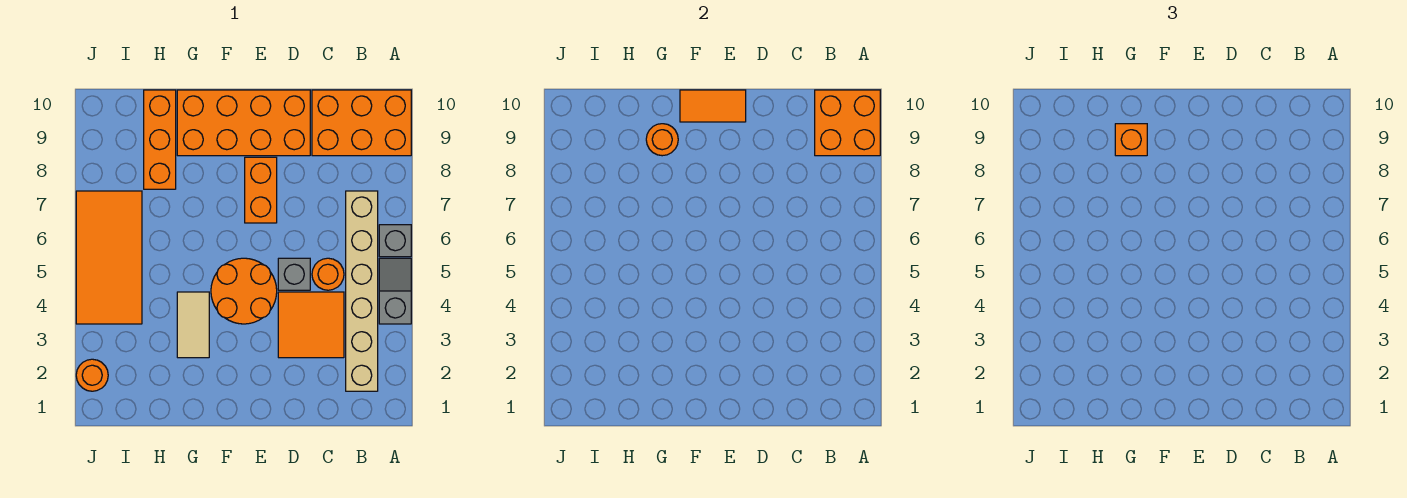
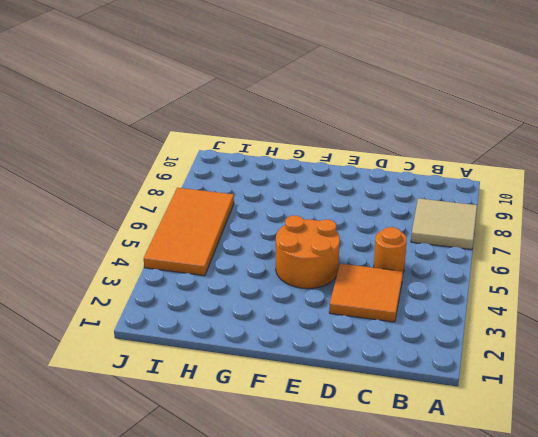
tan tile A7:B8 level 1 -> tan brick B2:B7 level 1
none -> grey slope A4:A5 level 1 top 4
none -> grey brick A6 level 1
none -> orange brick A9:C10 level 1

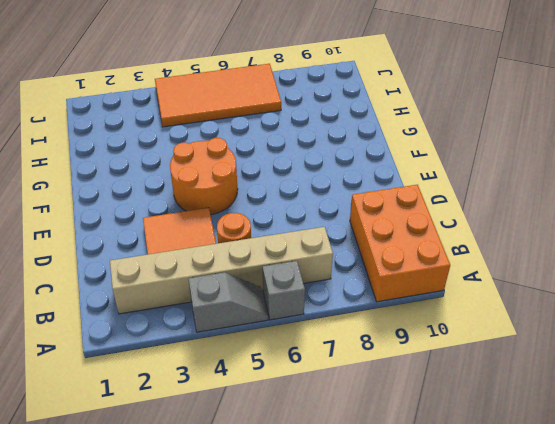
none -> grey brick D5 level 1
none -> orange brick D9:G10 level 1
none -> orange brick E7:E8 level 1

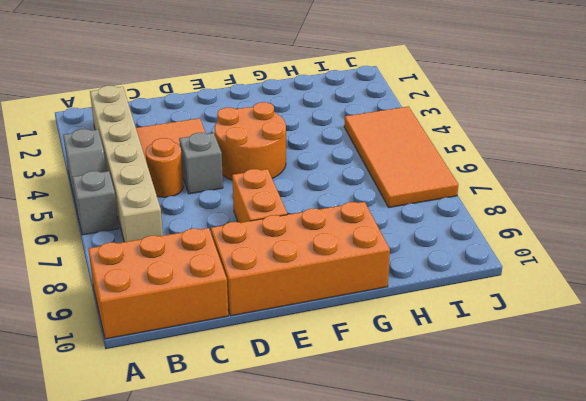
none -> tan tile G3:G4 level 1
none -> orange brick H8:H10 level 1
none -> orange round brick J2 level 1

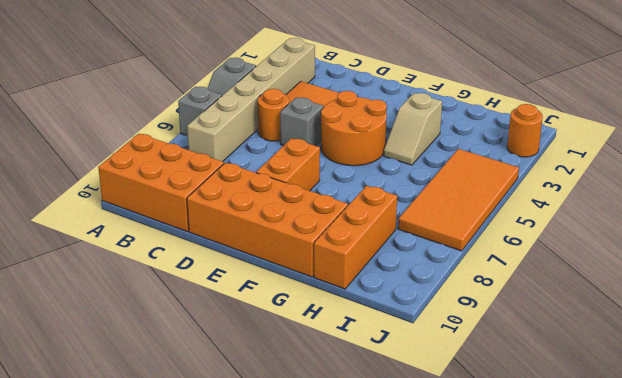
tan slope G3:G4 level 1 top 3 -> tan tile G3:G4 level 1
none -> orange brick A9:B10 level 2
none -> orange tile E10:F10 level 2
none -> orange round brick G9 level 2

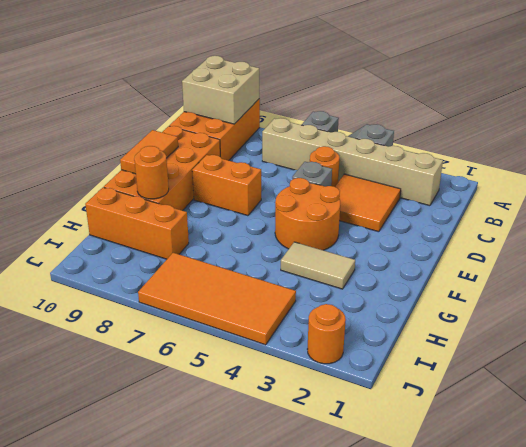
tan brick A9:B10 level 2 -> orange brick A9:B10 level 2
none -> orange brick G9 level 3

